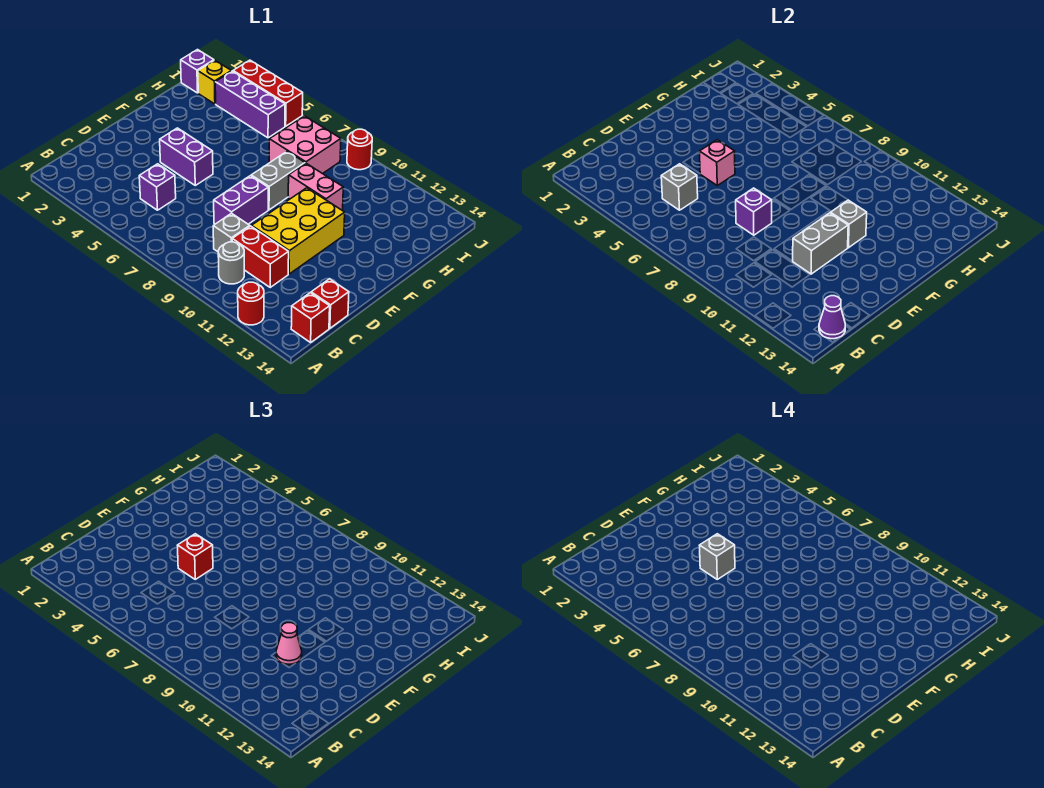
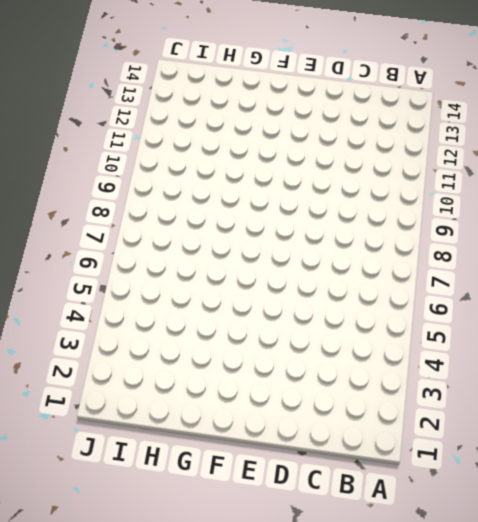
none -> red round brick A12 level 1
none -> grey round brick B10 level 1
none -> red brick B14 level 1

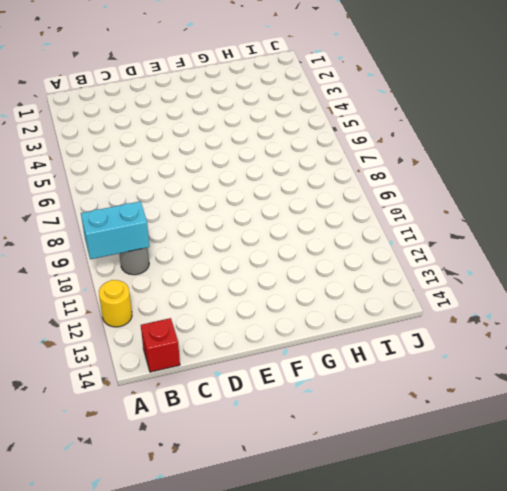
cyan brick A10:B10 level 2 -> none
yellow round brick A12 level 1 -> red round brick A12 level 1
none -> purple brick C5 level 1
none -> grey brick C9 level 1
none -> red brick C10:C11 level 1

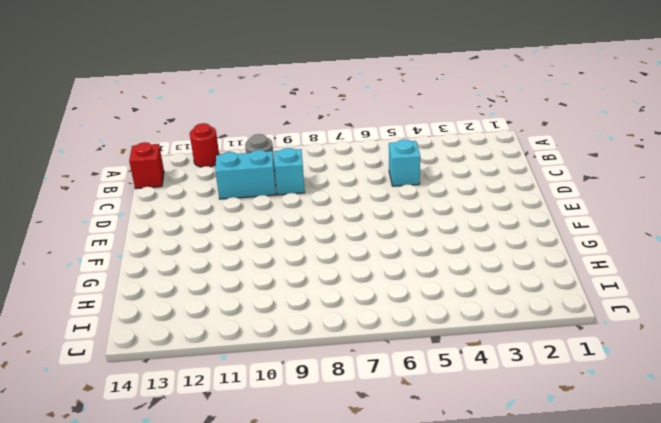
cyan brick C5 level 1 -> purple brick C5 level 1
cyan brick C9 level 1 -> grey brick C9 level 1
cyan brick C10:C11 level 1 -> red brick C10:C11 level 1
none -> red brick C14 level 1
none -> purple brick D8:E8 level 1
none -> yellow brick D10:F11 level 1

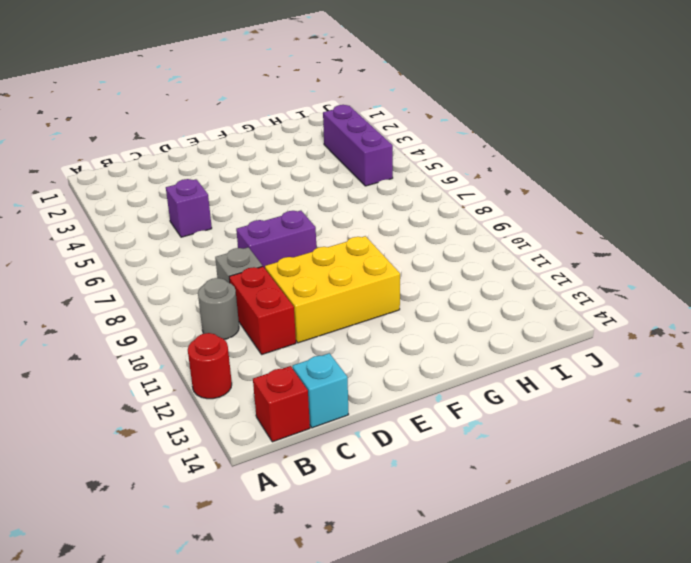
cyan brick C14 level 1 -> red brick C14 level 1
none -> purple brick E4:E5 level 1
none -> grey brick F8:G8 level 1
none -> pink brick G9:G10 level 1

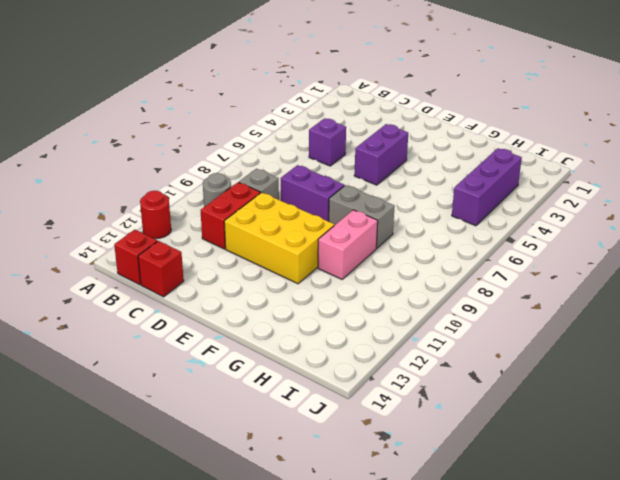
none -> pink brick H7:I8 level 1
none -> purple brick I1 level 1
none -> yellow brick I2 level 1

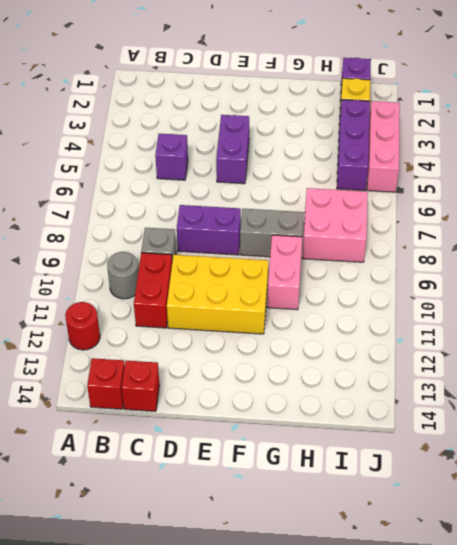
pink brick J3:J5 level 1 -> red brick J3:J5 level 1
none -> red round brick J9 level 1
none -> purple cone B14 level 2
none -> grey brick C5 level 2

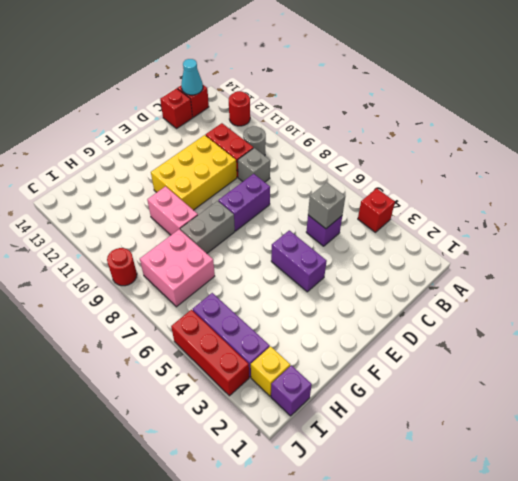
red brick A4 level 1 -> red brick E5 level 3
cyan cone B14 level 2 -> purple cone B14 level 2
none -> purple brick D8 level 2
none -> grey brick D11:E11 level 2
none -> pink brick E5 level 2

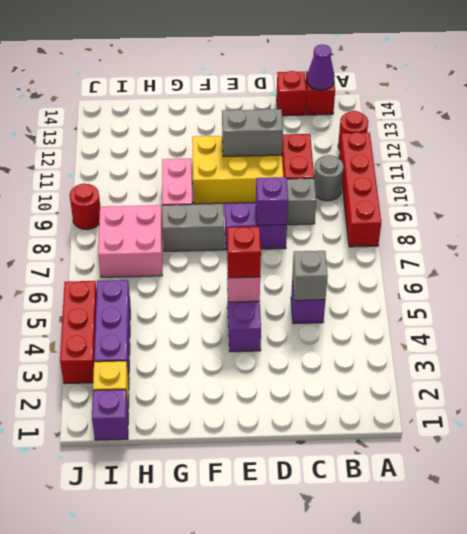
red brick A8:A11 level 1 -> none
none -> grey brick F11 level 2
none -> pink cone D11 level 3
none -> grey brick E5 level 4

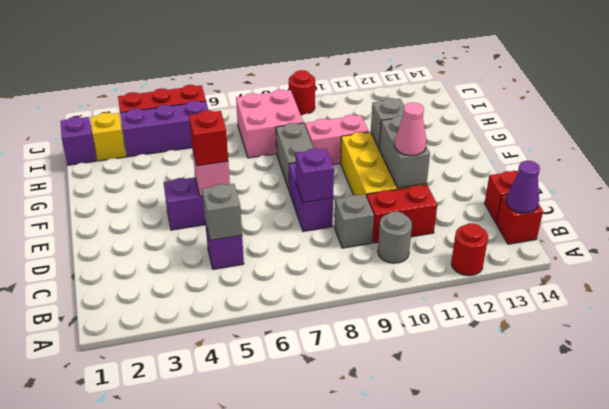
none -> grey brick E5 level 4

